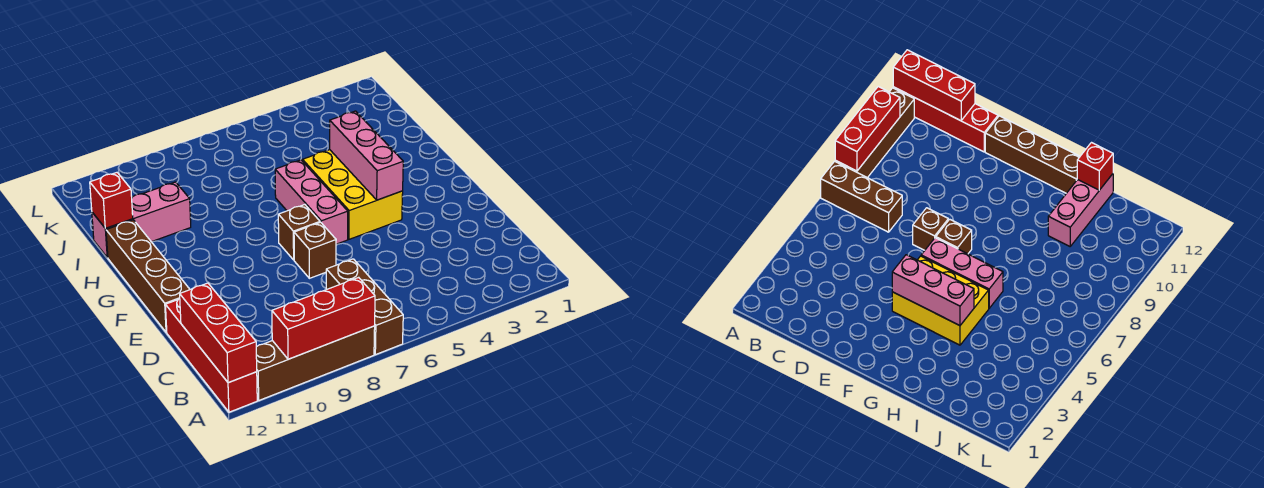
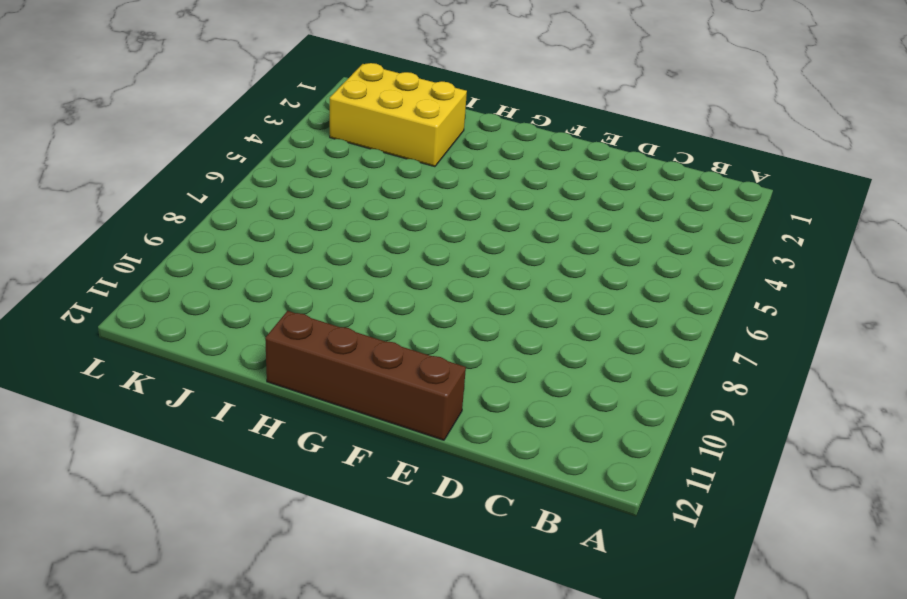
yellow brick I2:K3 level 1 -> yellow brick F4:H5 level 1
none -> brown brick A7:C7 level 1
none -> brown brick A8:A11 level 1
none -> red brick A12:D12 level 1

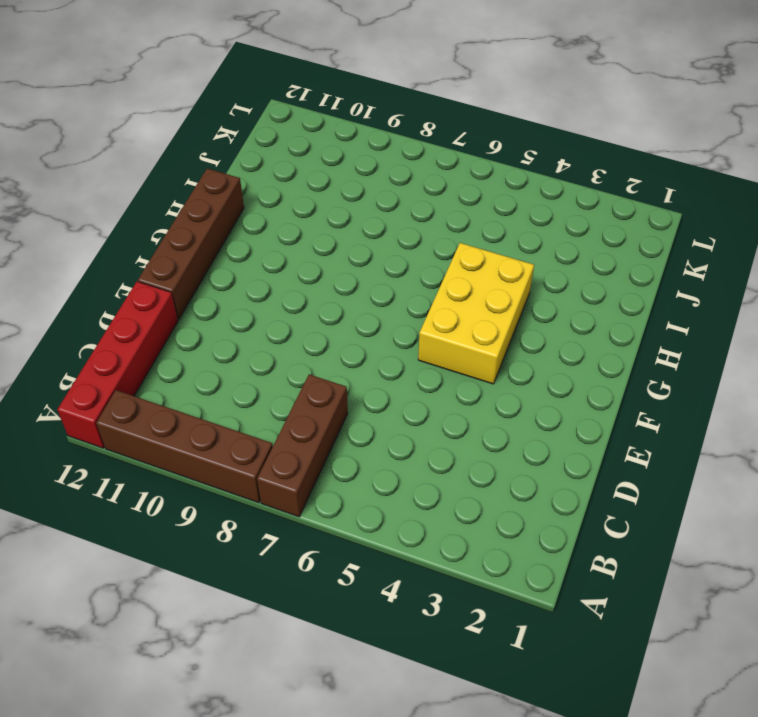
none -> brown brick E7 level 1
none -> pink brick F6:H6 level 1
none -> brown brick F7 level 1

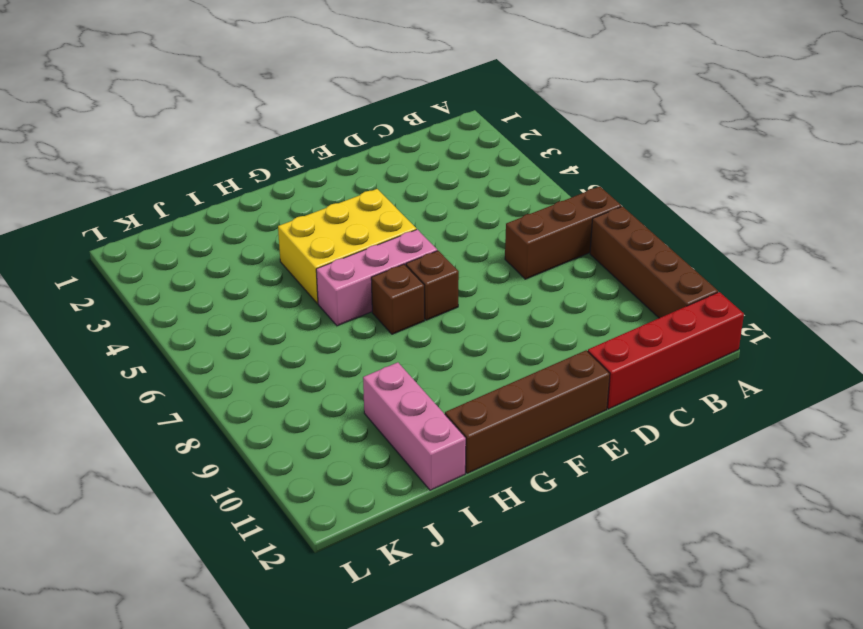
brown brick G7 level 1 -> brown brick E7 level 1
none -> red brick A8:A10 level 2
none -> red brick A12:C12 level 2
none -> pink brick F4:H4 level 2

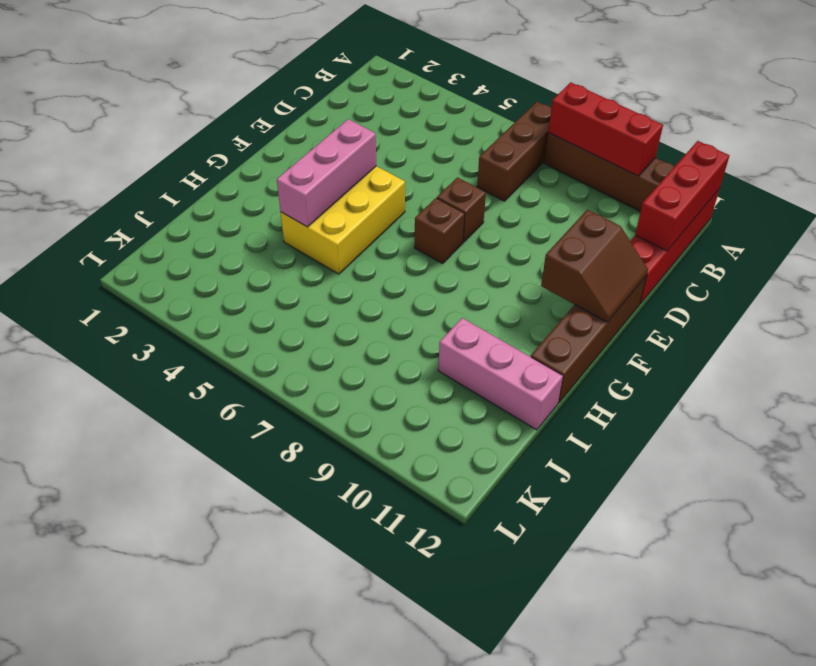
brown slope E11:F12 level 2 top 11 -> none
none -> pink brick F6:H6 level 1
none -> red brick I12 level 2

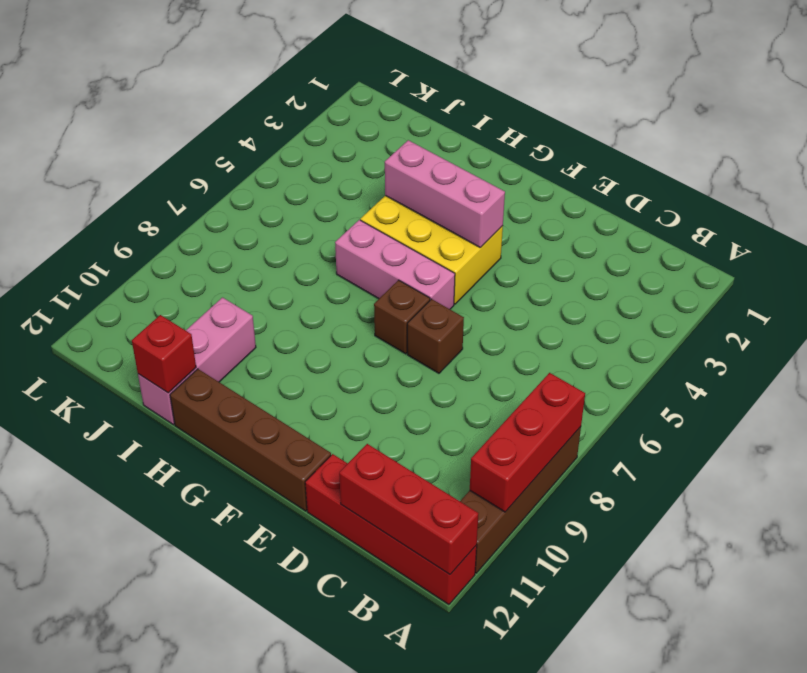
none -> brown brick A7:C7 level 1

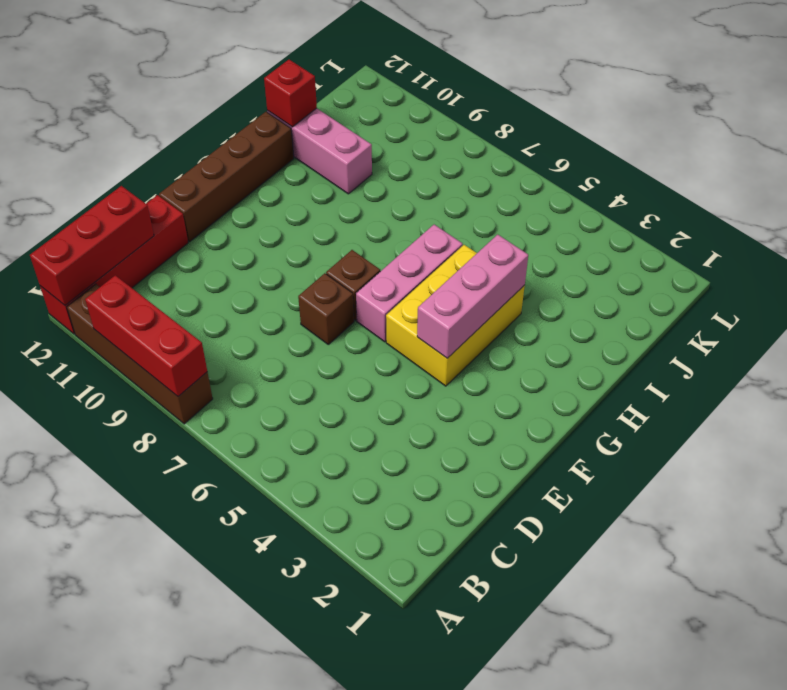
none -> brown brick A7:C7 level 1

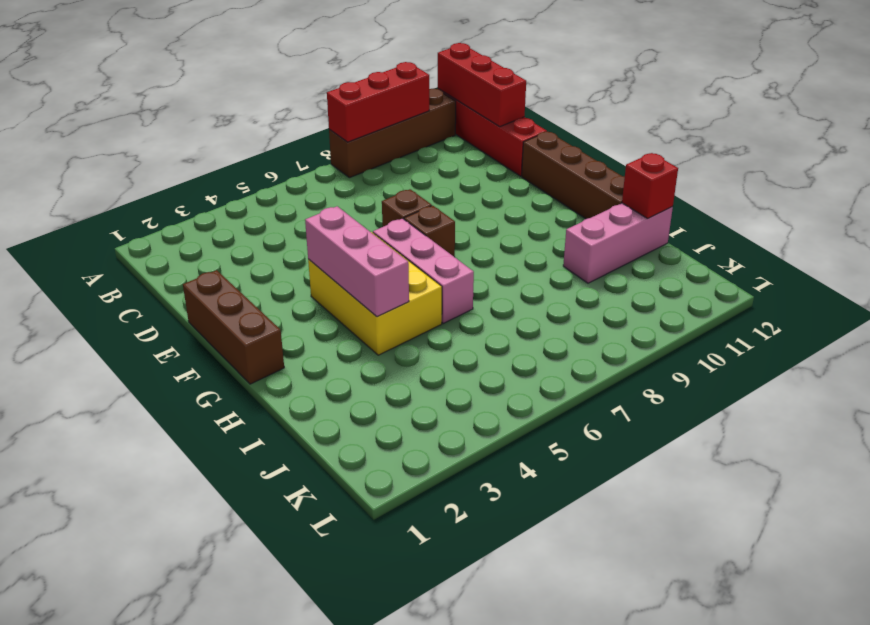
brown brick E1:G1 level 1 -> brown brick A7:C7 level 1

